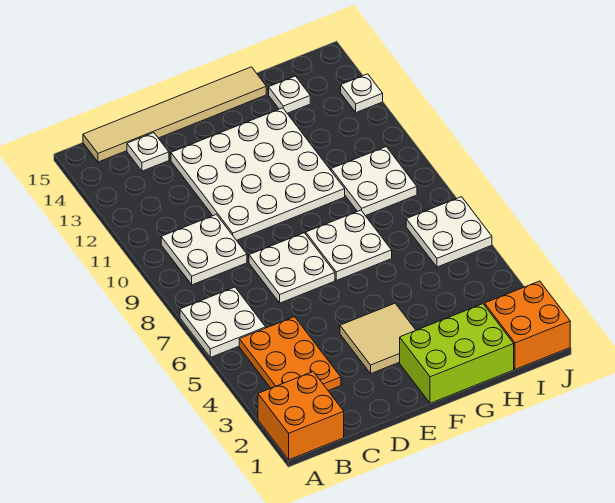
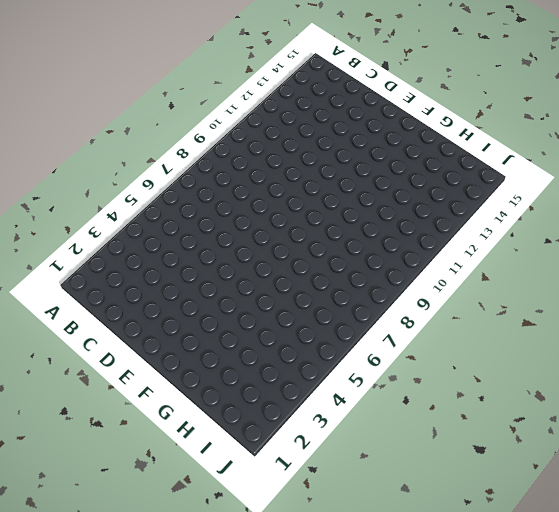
none -> orange brick A1:B2 level 1
none -> white plate A6:B7 level 1
none -> orange plate B3:C5 level 1

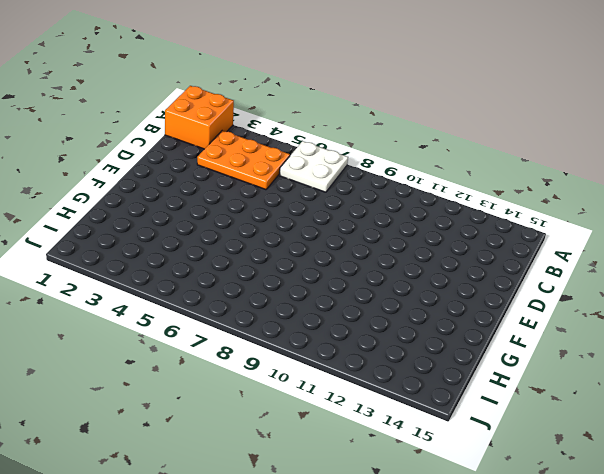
none -> white plate B9:C10 level 1
none -> tan tile B15:G15 level 1
none -> white plate C14 level 1

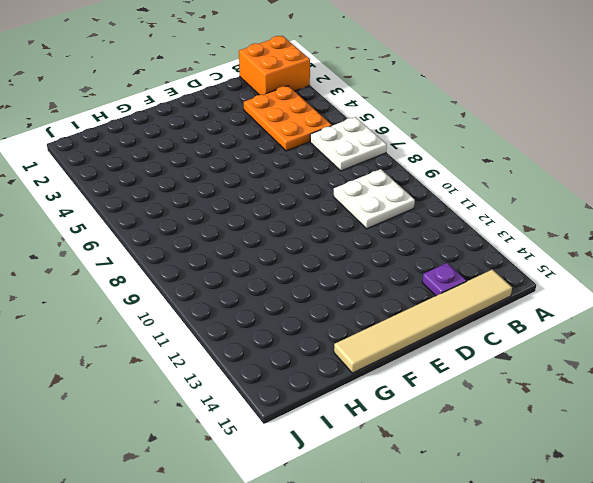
purple plate C14 level 1 -> white plate C14 level 1
none -> white plate D7:E8 level 1
none -> white plate D10:G13 level 1
none -> tan tile E3:F4 level 1

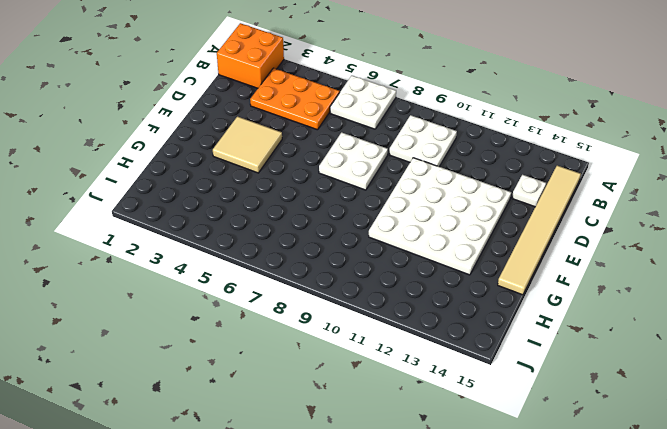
none -> lime brick F1:H2 level 1
none -> white plate F7:G8 level 1
none -> white plate H9:I10 level 1

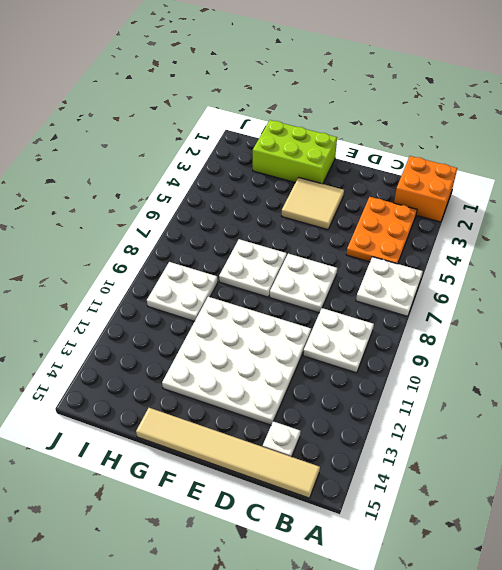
none -> white plate H14 level 1
none -> orange brick I1:J2 level 1
none -> white plate I6:J7 level 1

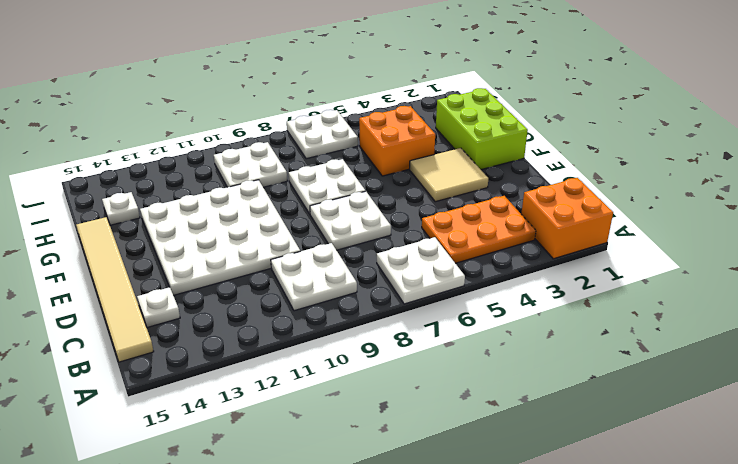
orange brick G4:H5 level 1 -> orange brick I1:J2 level 1
none -> white plate J13 level 1

